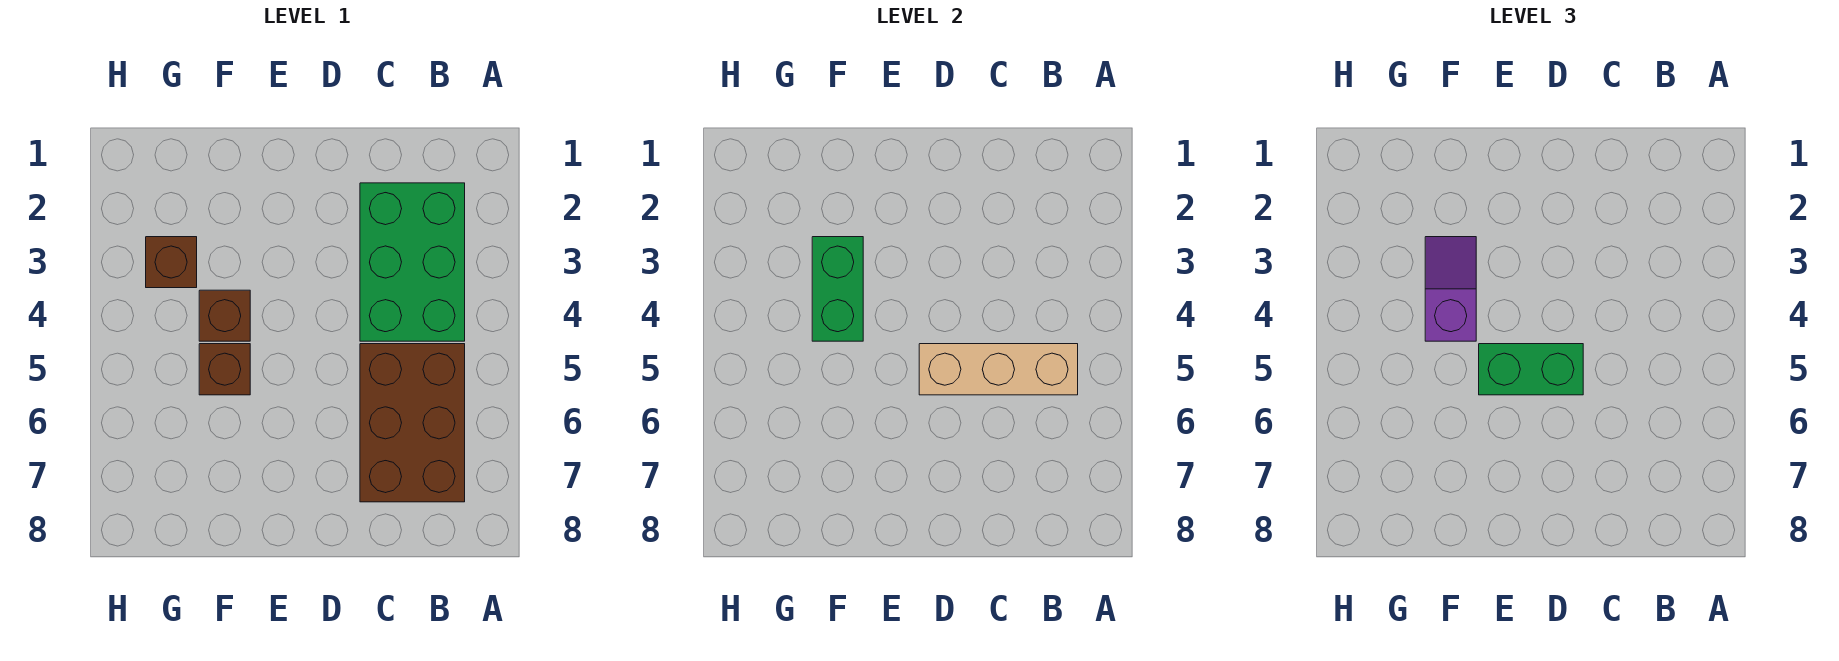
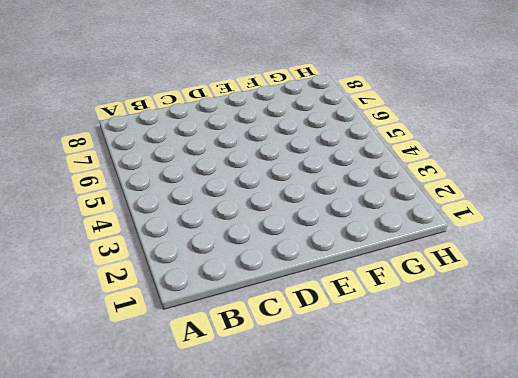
none -> green brick B2:C4 level 1
none -> brown brick B5:C7 level 1

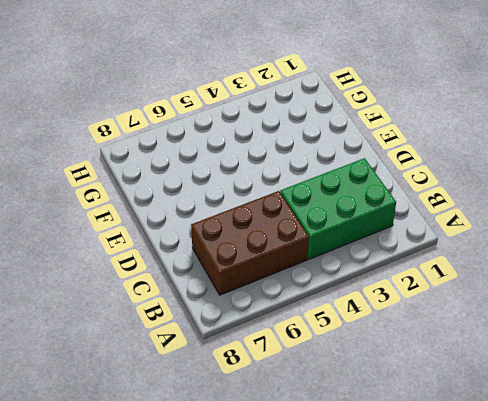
none -> brown brick F4 level 1
none -> brown brick F5 level 1

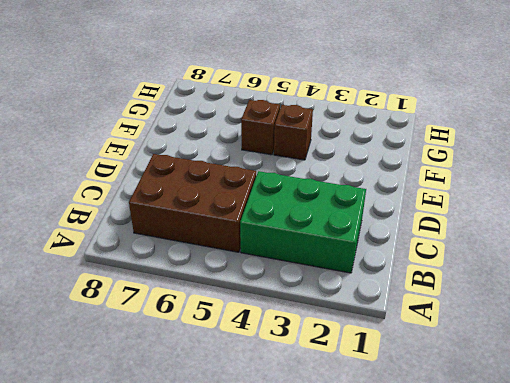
none -> brown brick G3 level 1
none -> tan brick B5:D5 level 2

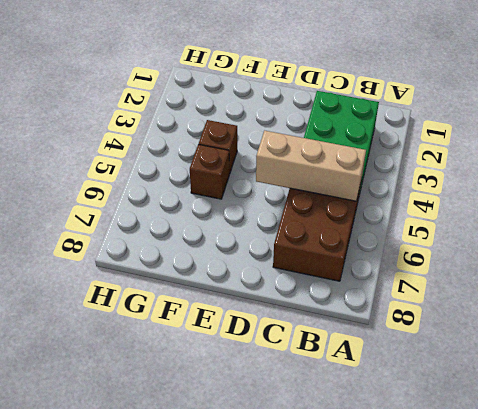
none -> brown brick G3 level 1
none -> green brick F3:F4 level 2

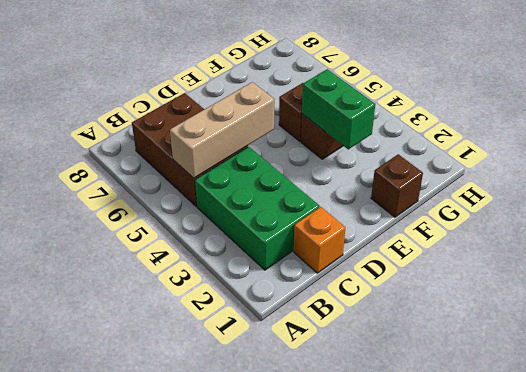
orange brick C1 level 1 -> none
brown brick F1 level 1 -> brown brick G3 level 1
none -> green brick D5:E5 level 3
none -> purple slope F3:F4 level 3 top 4

